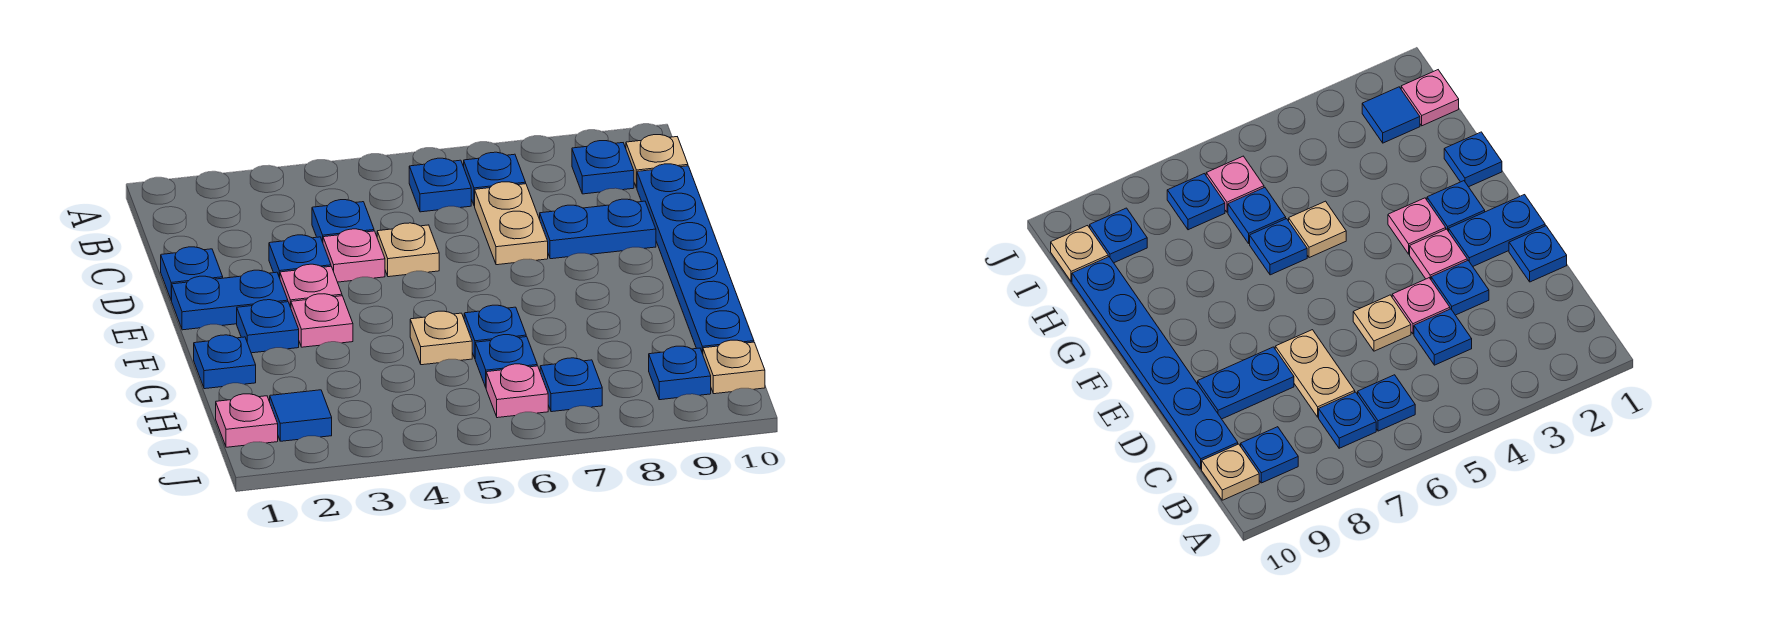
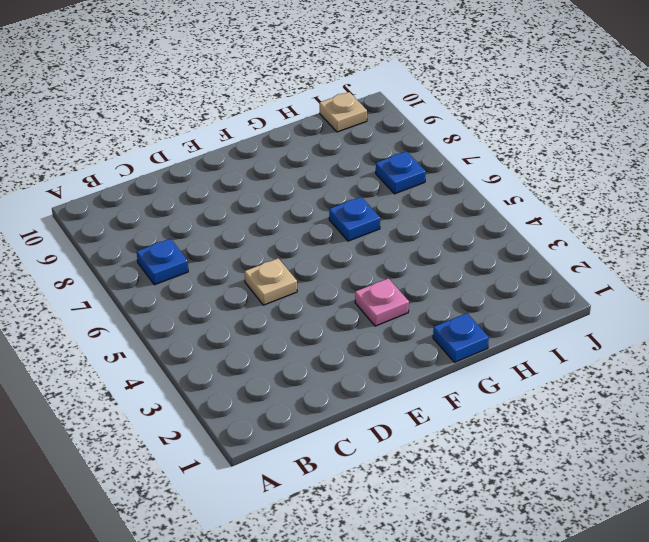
none -> blue plate B6 level 1
none -> blue plate B9 level 1
none -> tan plate B10 level 1

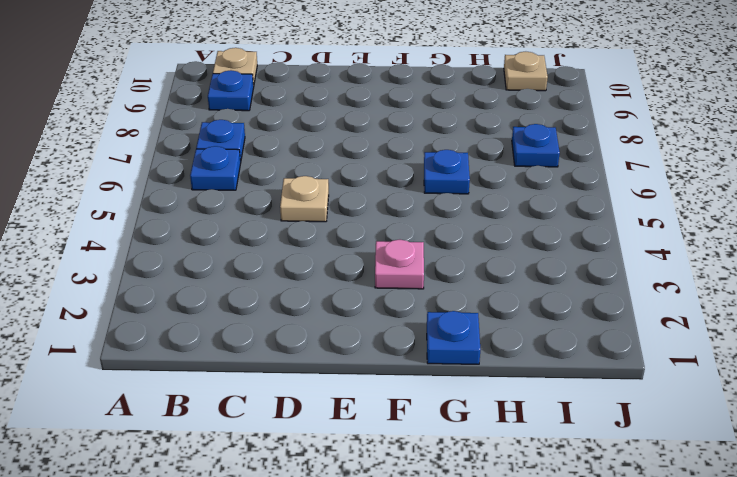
none -> blue plate C4 level 1
none -> tan plate C7:D7 level 1
none -> blue plate C10:H10 level 1

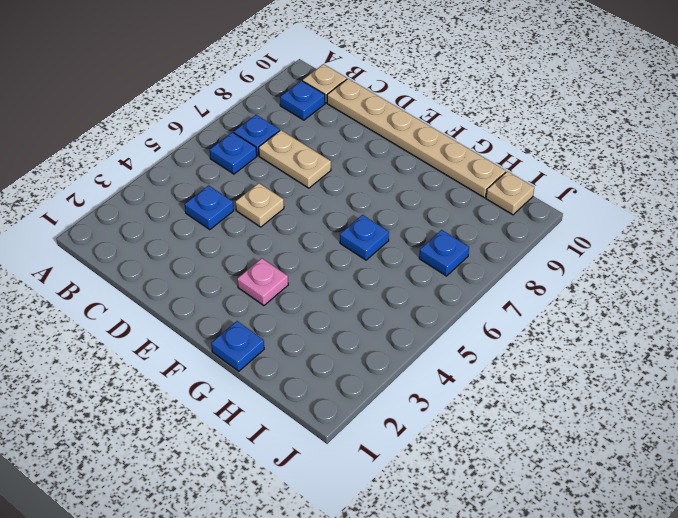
tan plate C10:H10 level 1 -> blue plate C10:H10 level 1
none -> blue plate D1 level 1
none -> blue plate D3 level 1
none -> pink plate D4 level 1

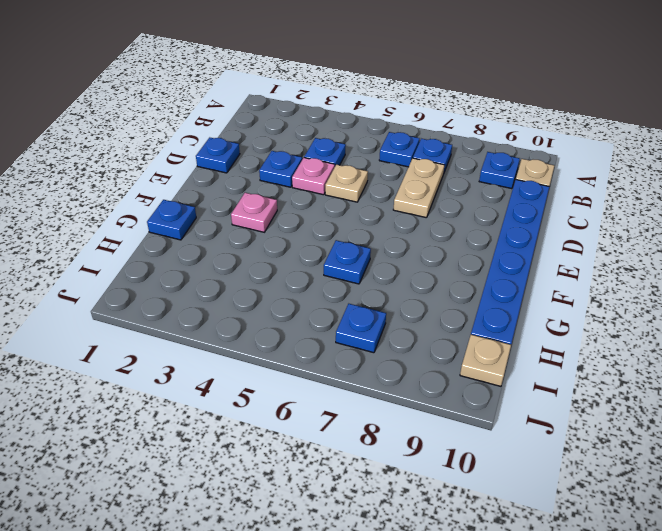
none -> blue plate D8:D9 level 1
none -> blue plate E1:E2 level 1
none -> pink plate E3 level 1

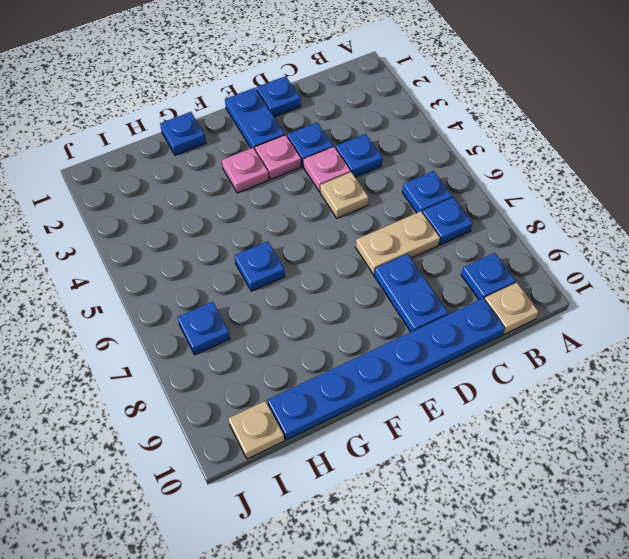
none -> blue plate F2 level 1
none -> tan plate G5 level 1
none -> blue plate H6 level 1

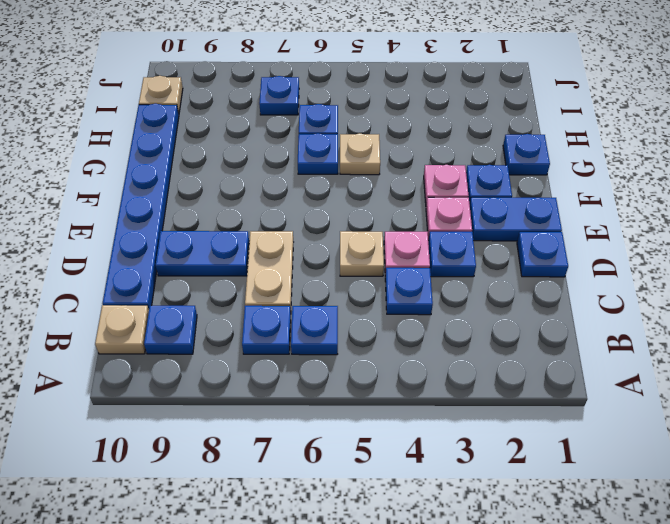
none -> pink plate I1 level 1
none -> blue tile I2 level 1
none -> pink plate I6 level 1

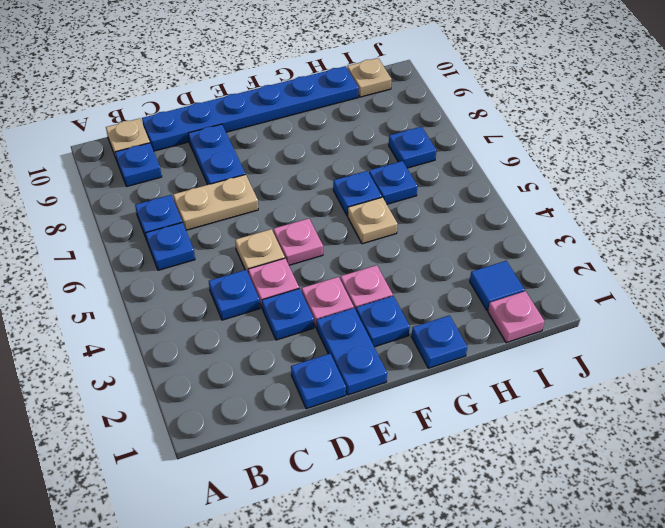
pink plate E5 level 1 -> pink plate I6 level 1
none -> blue plate I9 level 1

